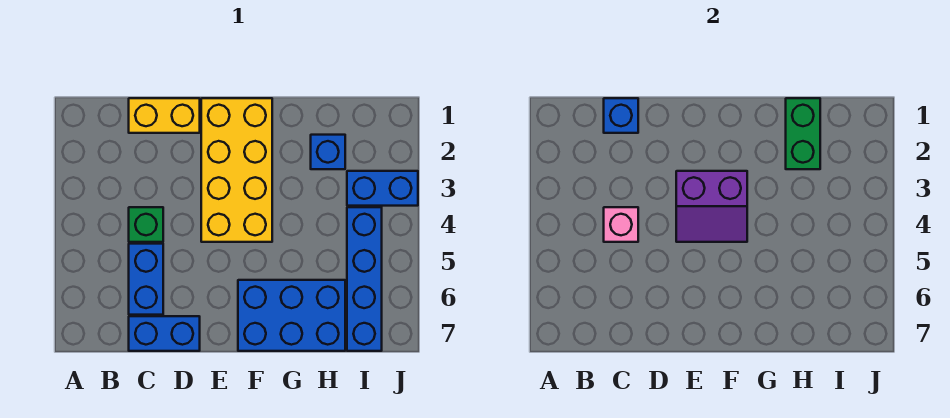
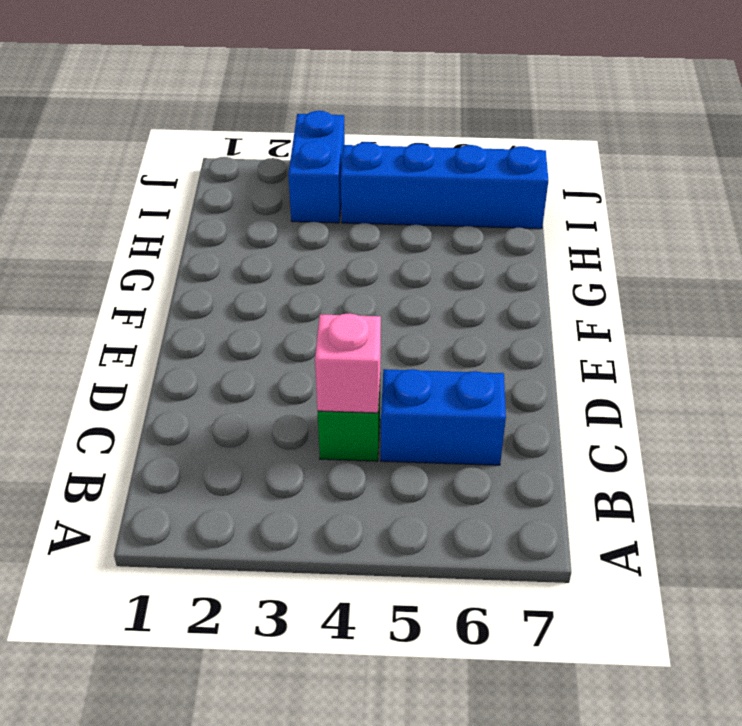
none -> yellow brick C1:D1 level 1
none -> blue brick C7:D7 level 1
none -> yellow brick E1:F4 level 1

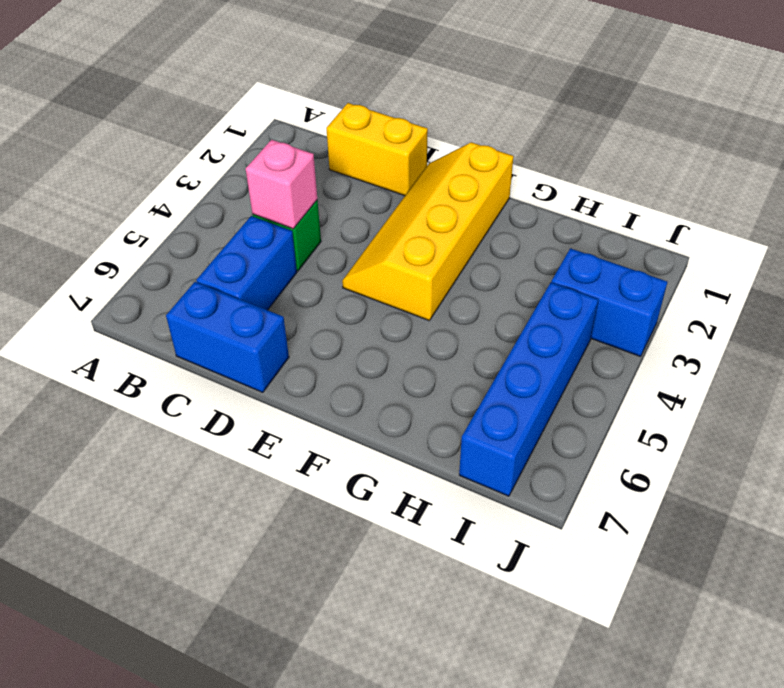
yellow slope E1:F4 level 1 top F -> yellow brick E1:F4 level 1
none -> blue brick F6:H7 level 1
none -> blue brick H2 level 1
none -> blue brick C1 level 2

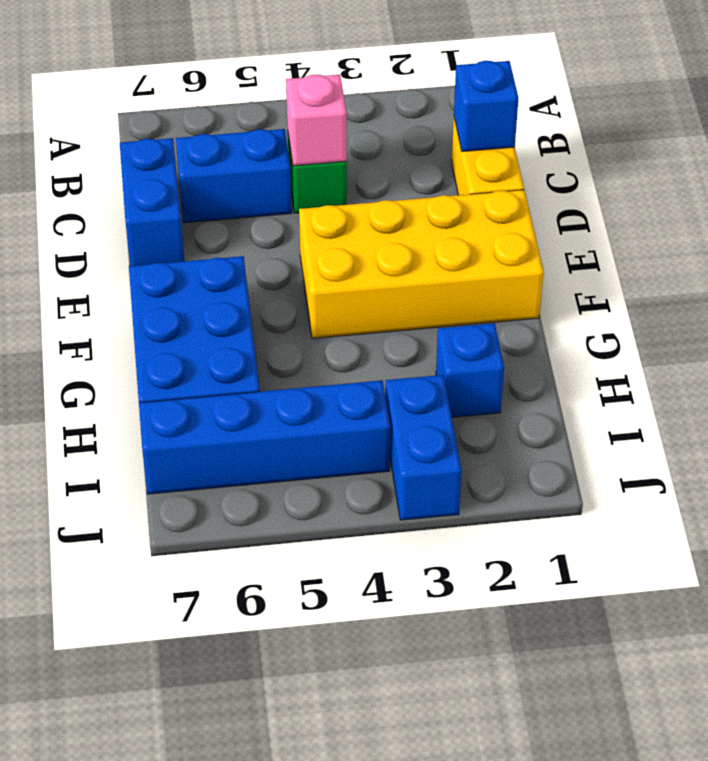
none -> purple slope E3:F4 level 2 top 3
none -> green brick H1:H2 level 2

